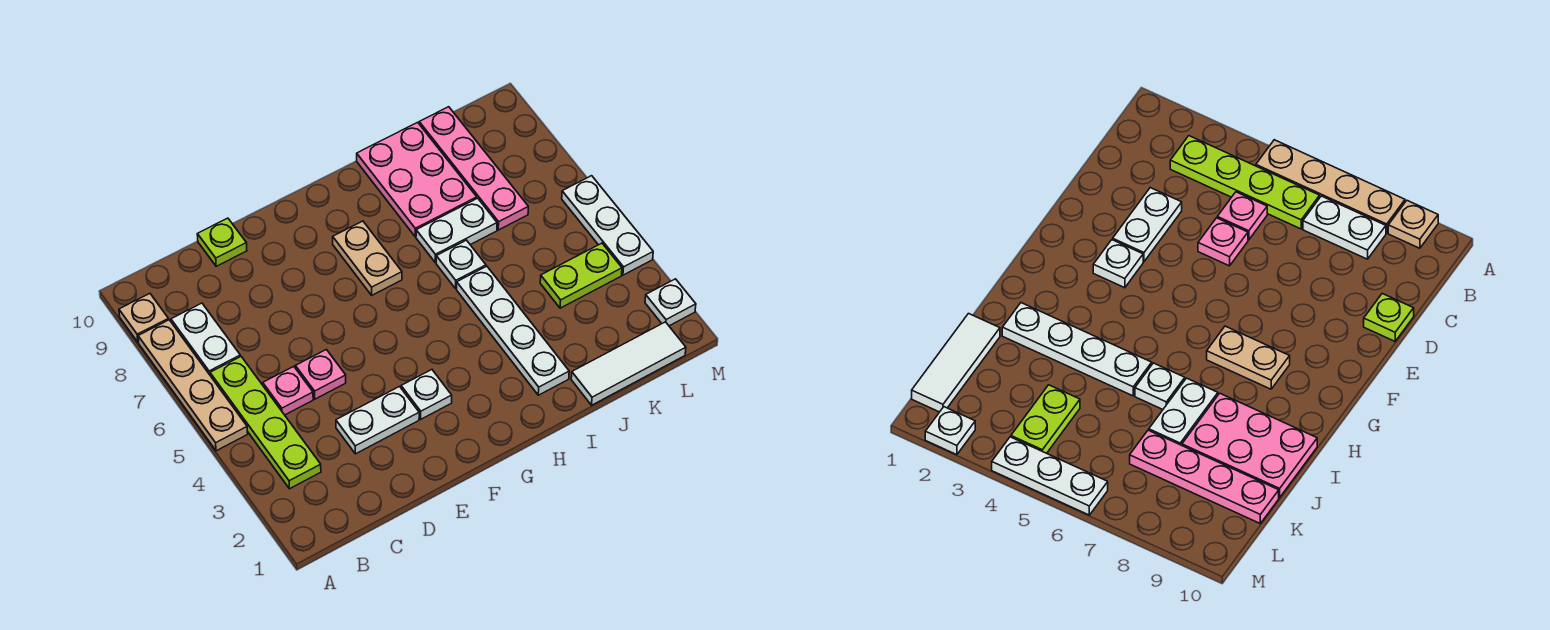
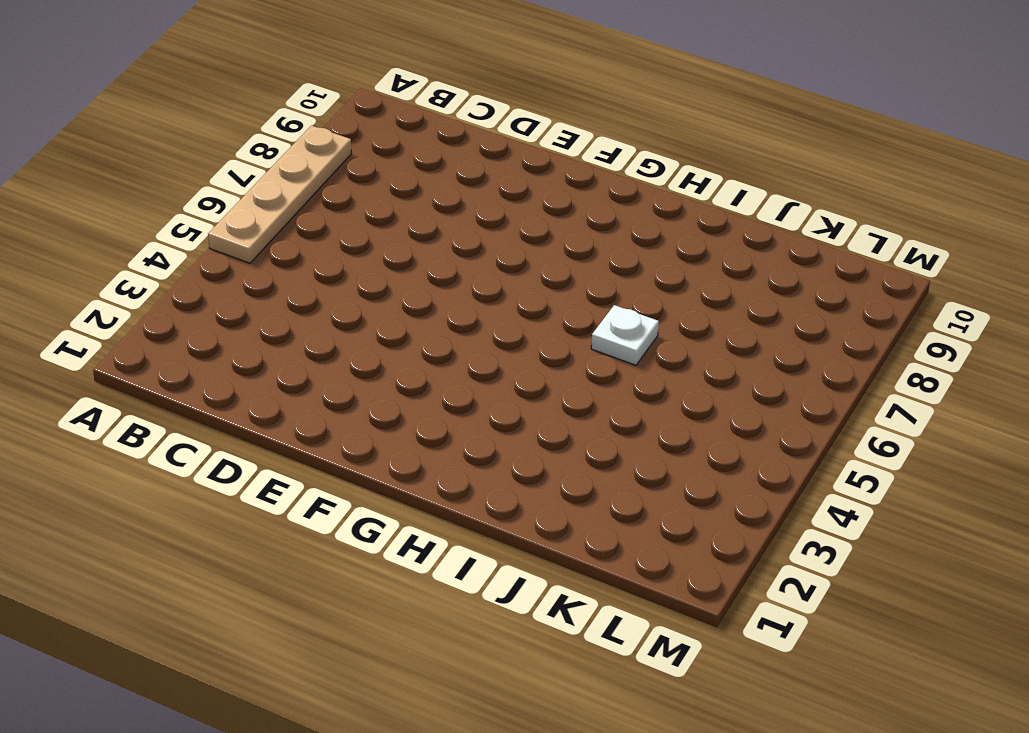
none -> tan plate A9 level 1
none -> lime plate B3:B6 level 1
none -> white plate B7:B8 level 1

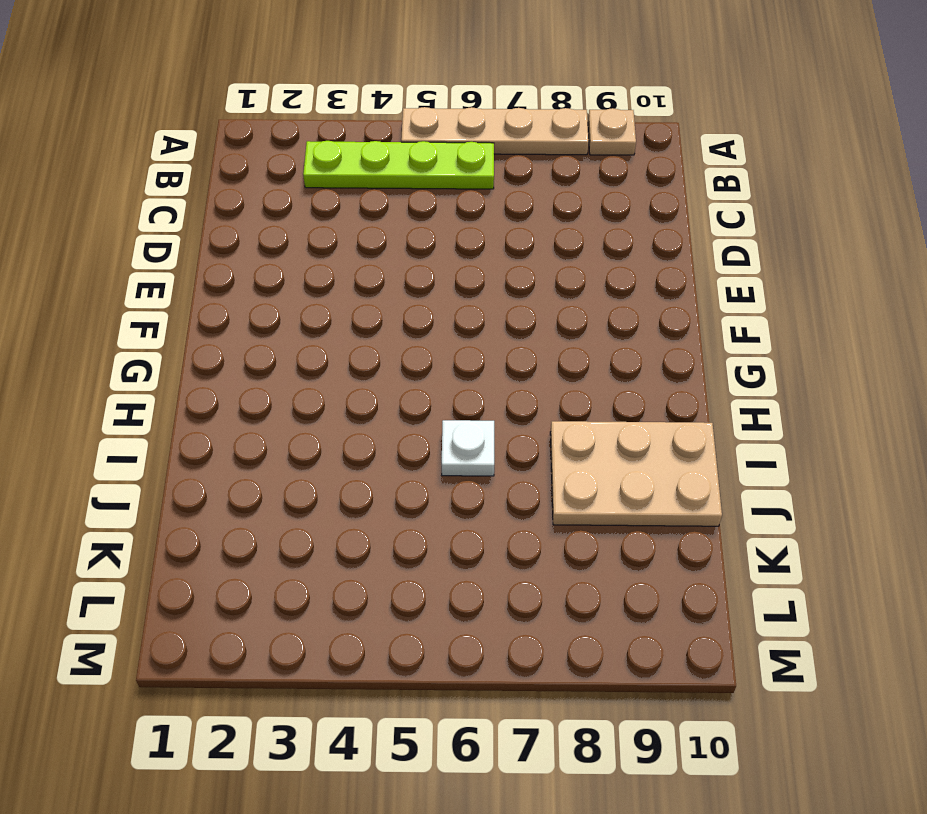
tan plate I8:J10 level 1 -> pink plate I8:J10 level 1
none -> white plate B7:B8 level 1
none -> pink plate C5 level 1
none -> white plate D3:E3 level 1

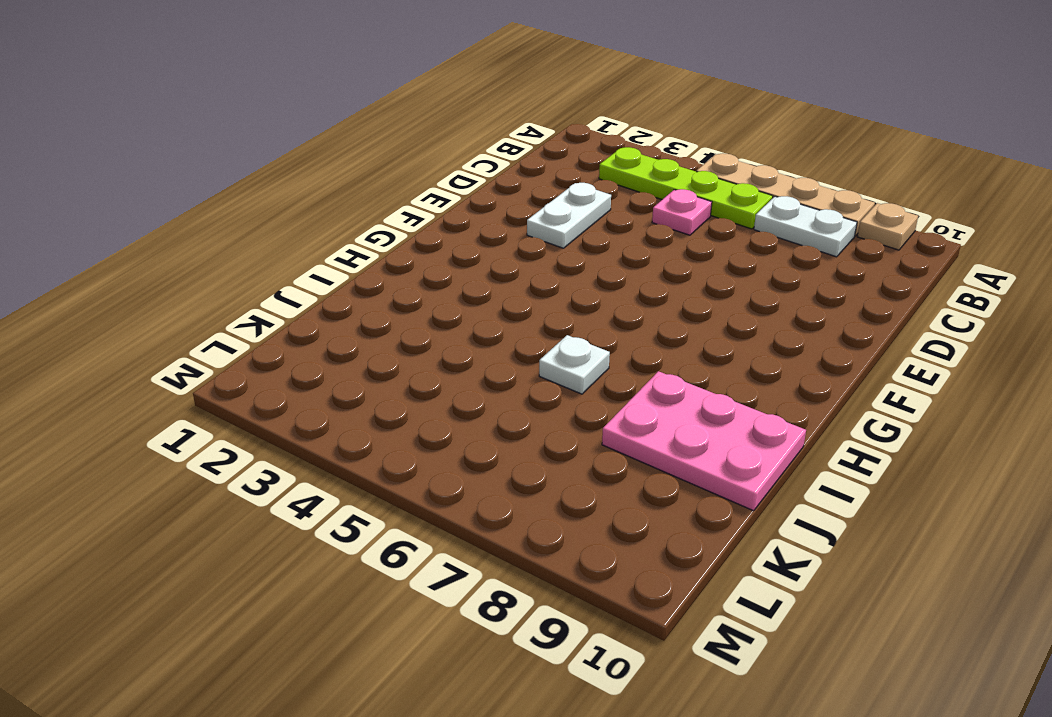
none -> pink plate D5 level 1
none -> lime plate D10 level 1
none -> white plate F3 level 1

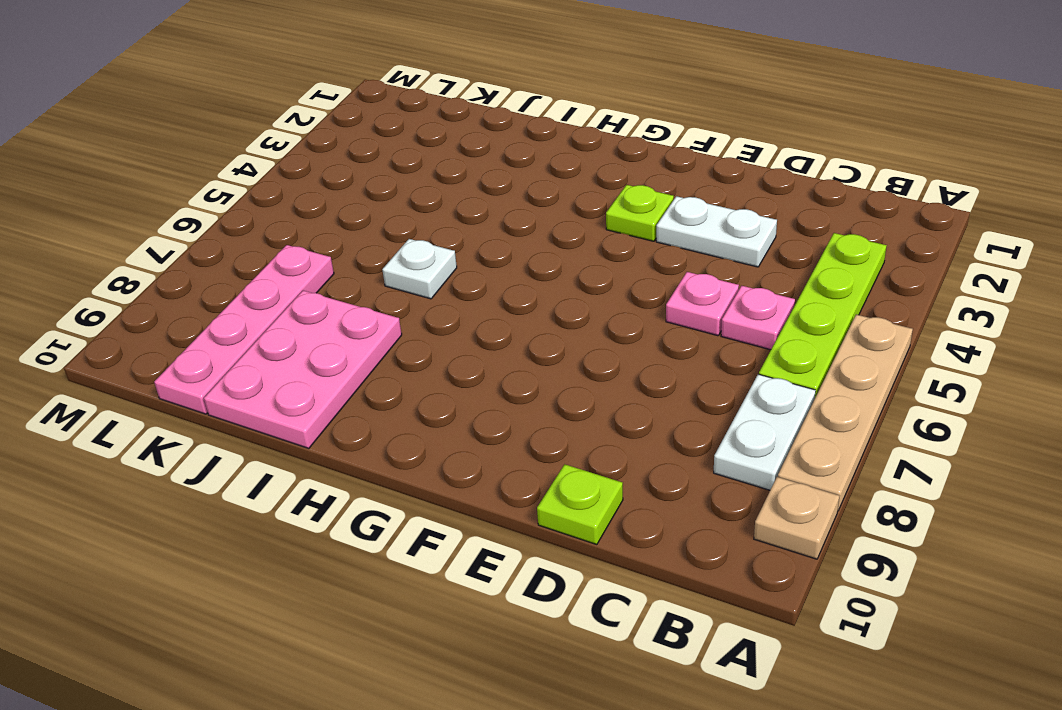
lime plate F3 level 1 -> white plate F3 level 1
none -> tan plate G7:G8 level 1
none -> white plate I2:I5 level 1
none -> white plate I7:J7 level 1

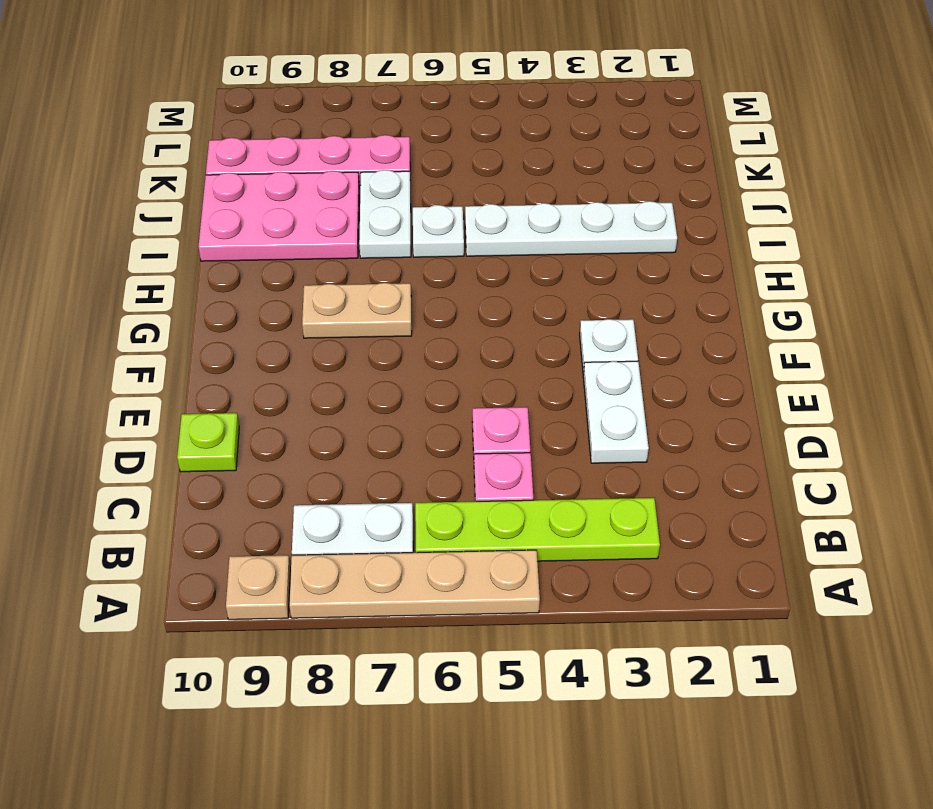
none -> white tile J1:L1 level 1
none -> lime plate K4:L4 level 1
none -> white plate M2 level 1

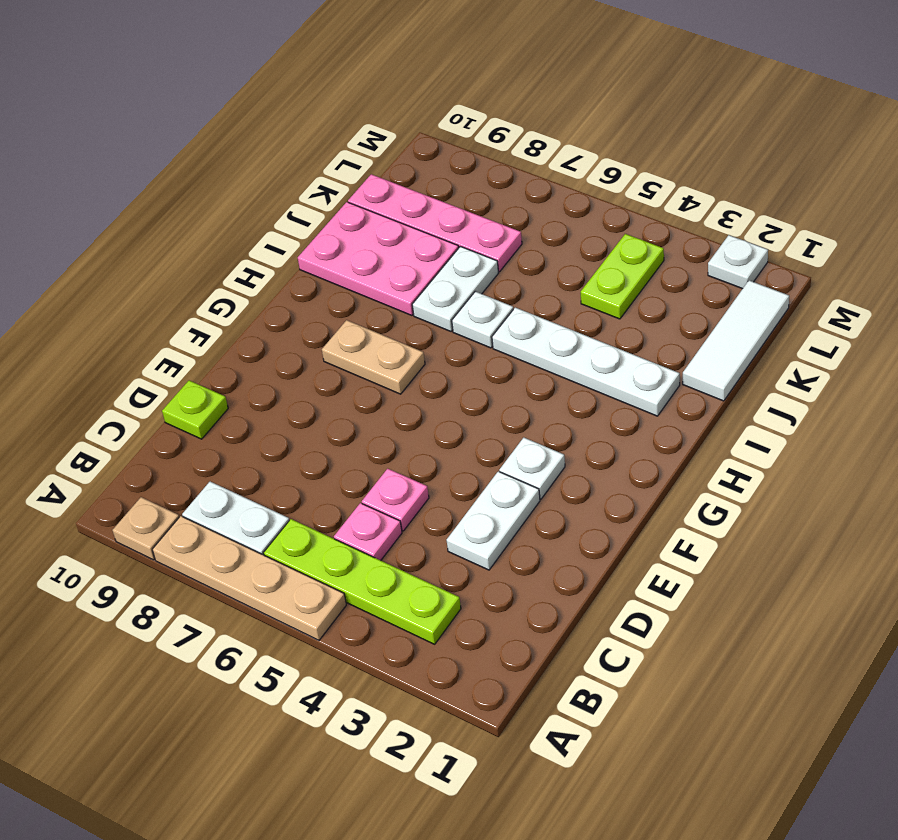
none -> white plate M4:M6 level 1

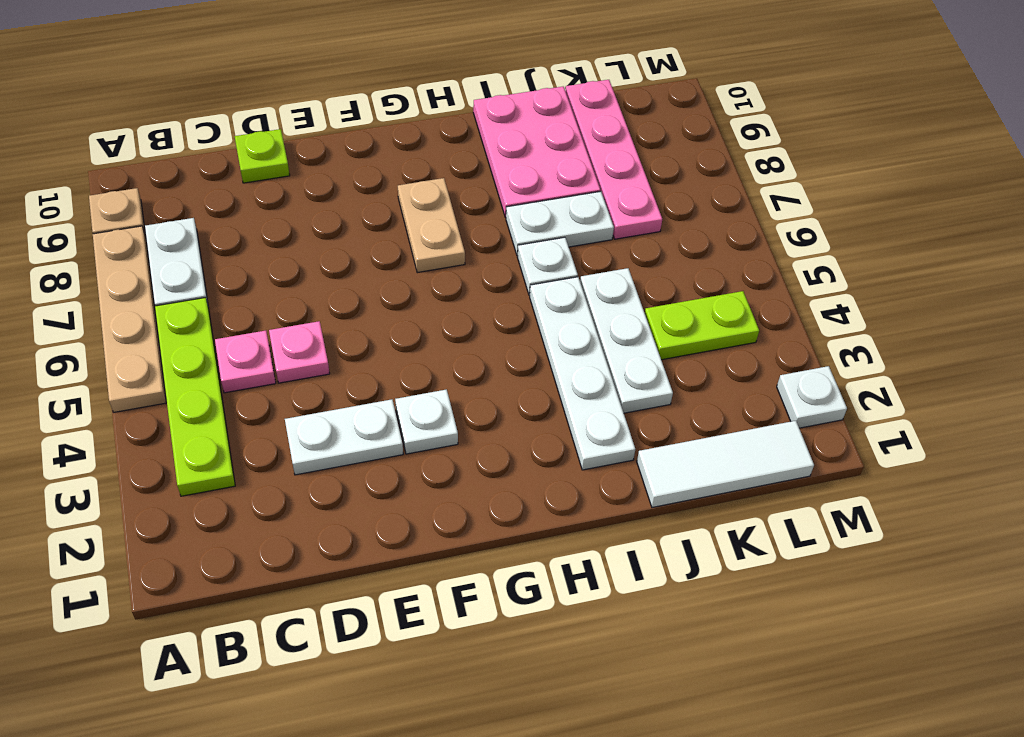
white plate J3:J5 level 1 -> white plate M4:M6 level 1

